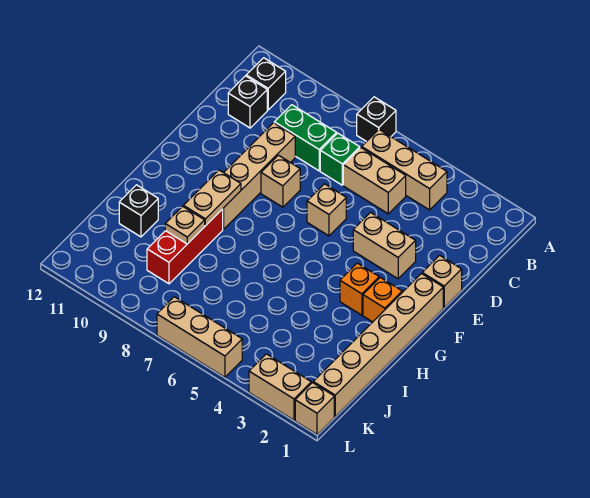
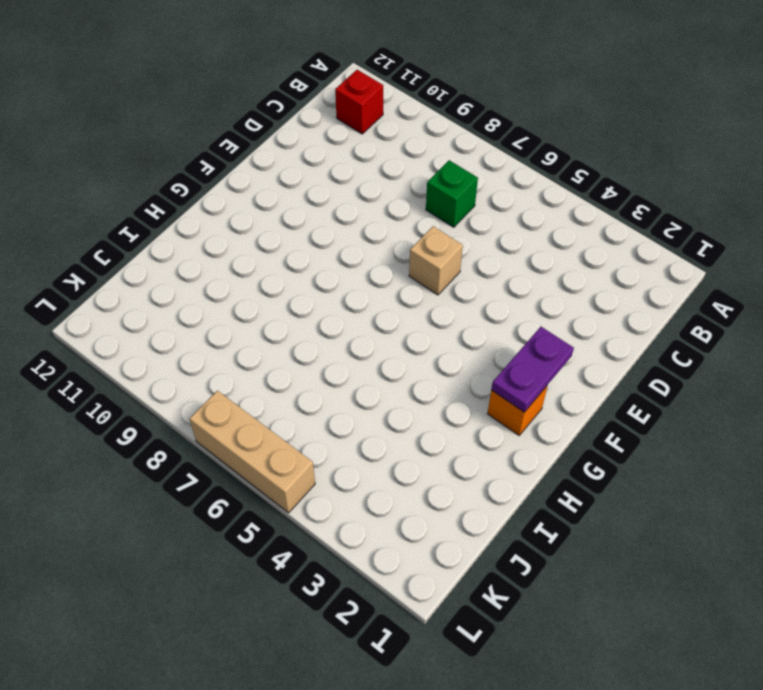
red brick B11 level 1 -> black brick B11 level 1
purple plate F2:G2 level 2 -> none
none -> black brick A7 level 1
none -> tan brick B4:B6 level 1
none -> tan brick C5:C6 level 1

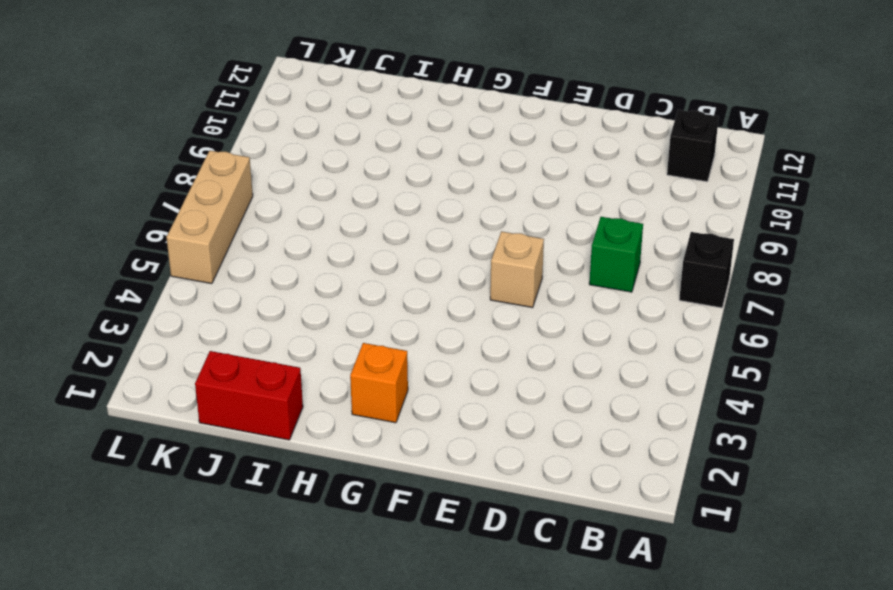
red brick I1:J1 level 1 -> tan brick F1:K1 level 1
none -> tan brick B4:B6 level 1
none -> tan brick C5:C6 level 1
none -> green brick C8:C9 level 1

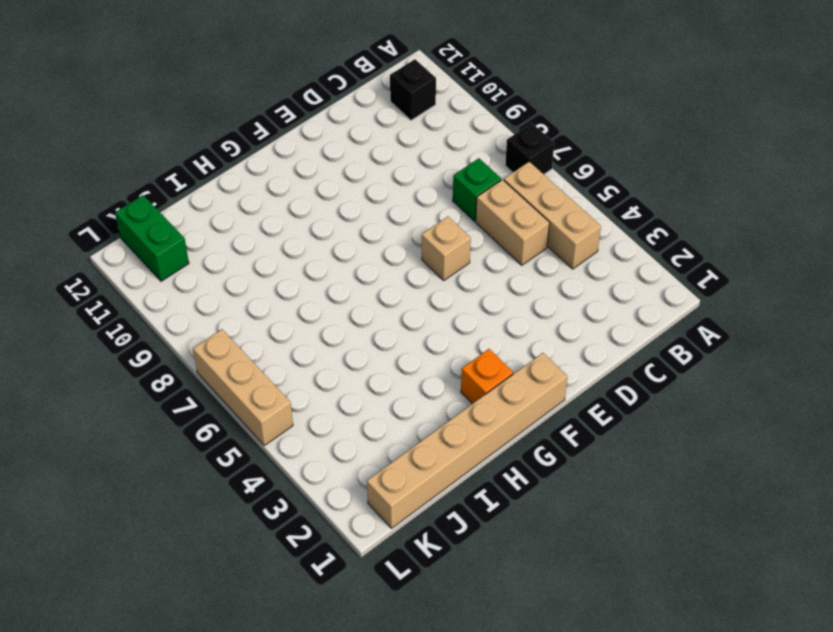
green brick K11:K12 level 1 -> green brick C8:C9 level 1
none -> black brick C11 level 1
none -> tan brick D9:G9 level 1
none -> tan brick E1 level 1

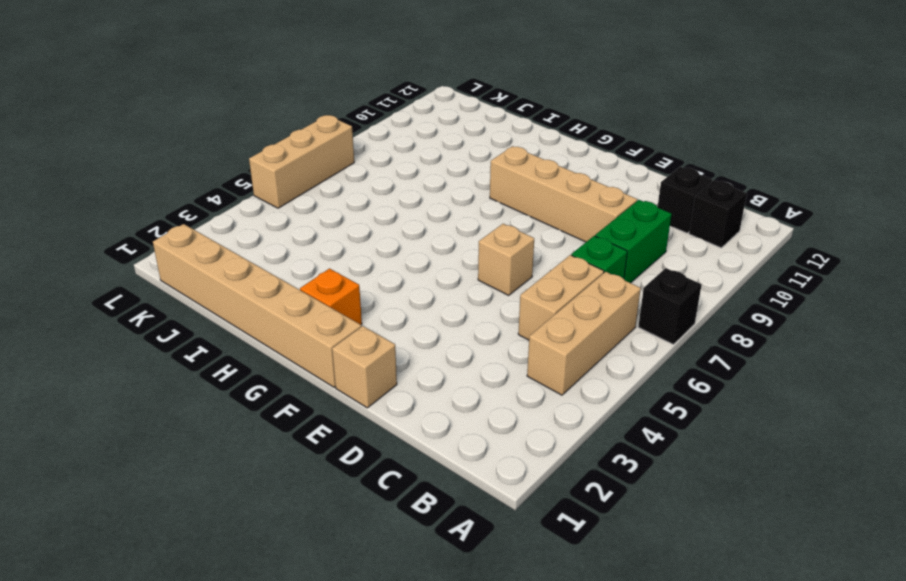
none -> tan brick E3:E4 level 1
none -> tan brick E8 level 1
none -> orange brick G3 level 1

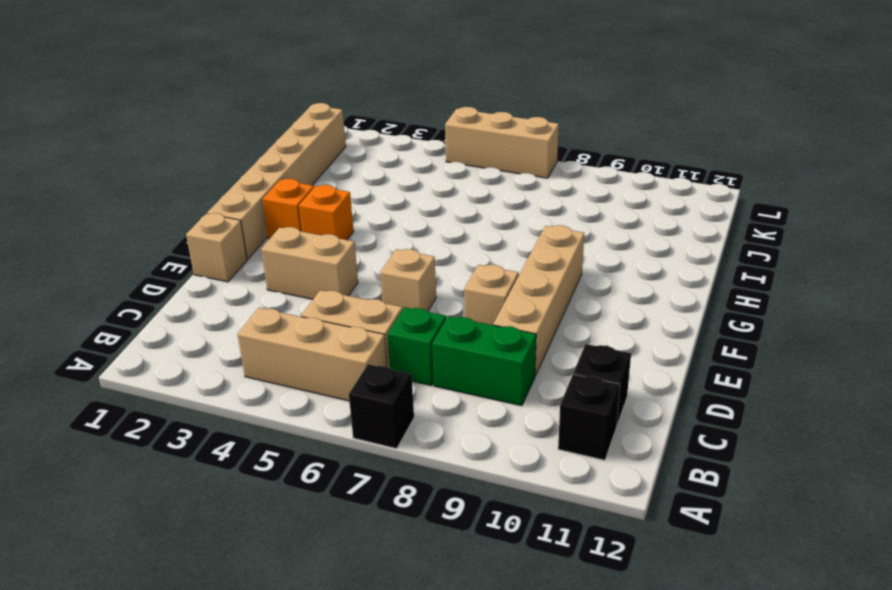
none -> red brick H9:J9 level 1
none -> black brick I11 level 1
none -> tan brick L1 level 1

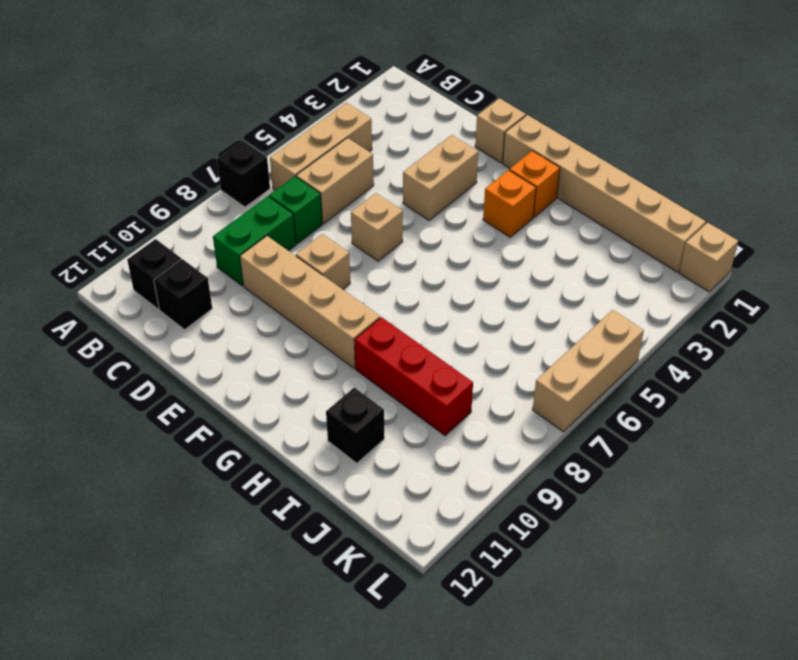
none -> tan brick L2:L3 level 1
none -> tan plate G9:H9 level 2
none -> tan plate I9 level 2

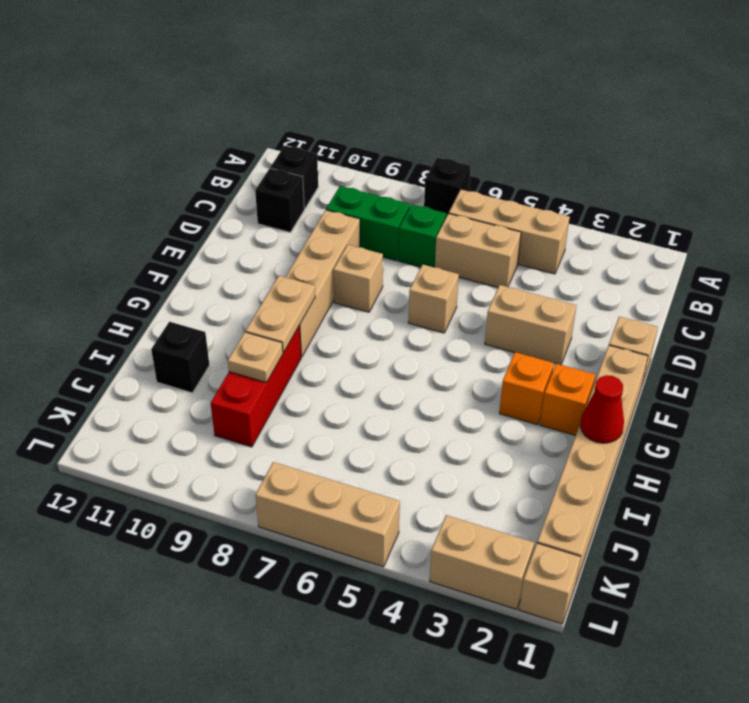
red cone H1 level 2 -> none

